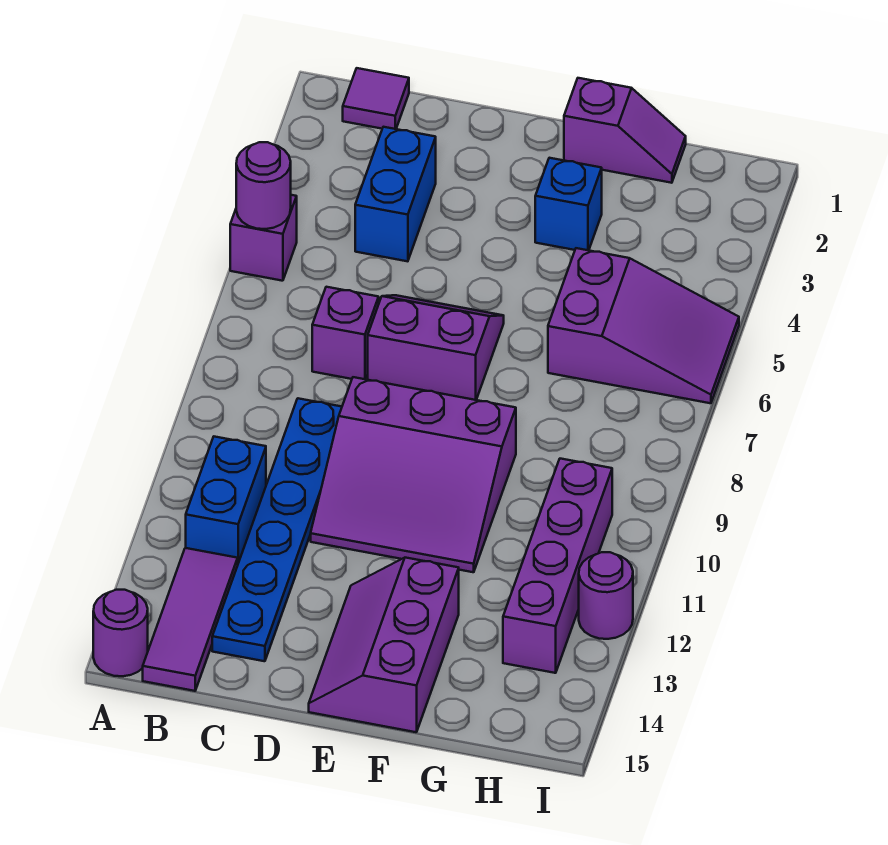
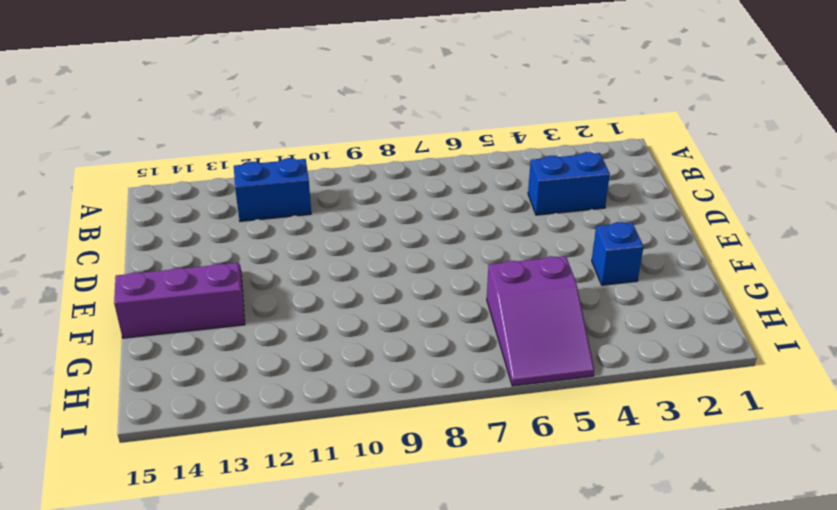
none -> purple brick A5 level 1
none -> purple round brick A15 level 1
none -> purple tile B1 level 1

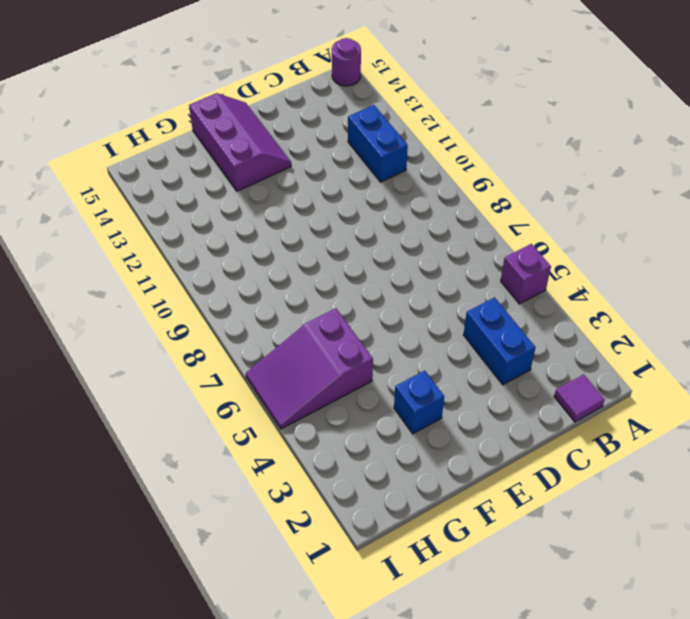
none -> purple tile B13:B15 level 1
none -> purple brick C7 level 1
none -> blue plate C9:C14 level 1

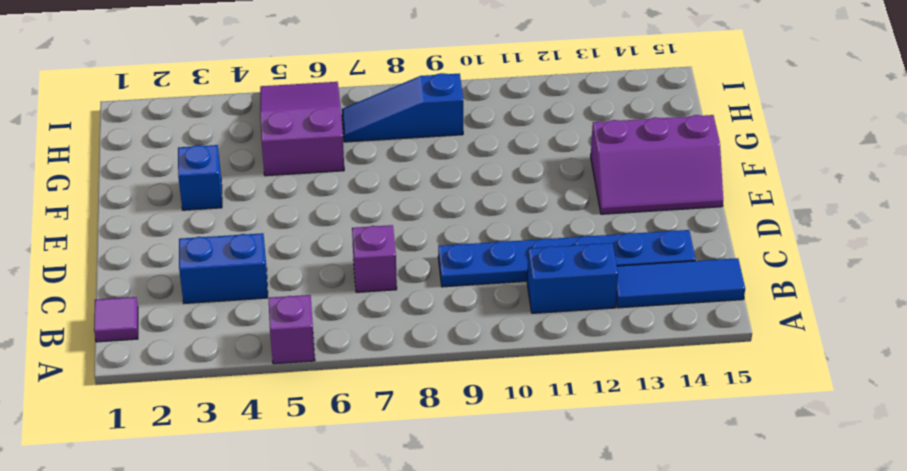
blue tile B13:B15 level 1 -> purple tile B13:B15 level 1
blue slope H7:H9 level 1 top 9 -> none
none -> purple round brick A15 level 1
none -> purple slope D6:E7 level 1 top 7
none -> purple slope D9:F11 level 1 top 9

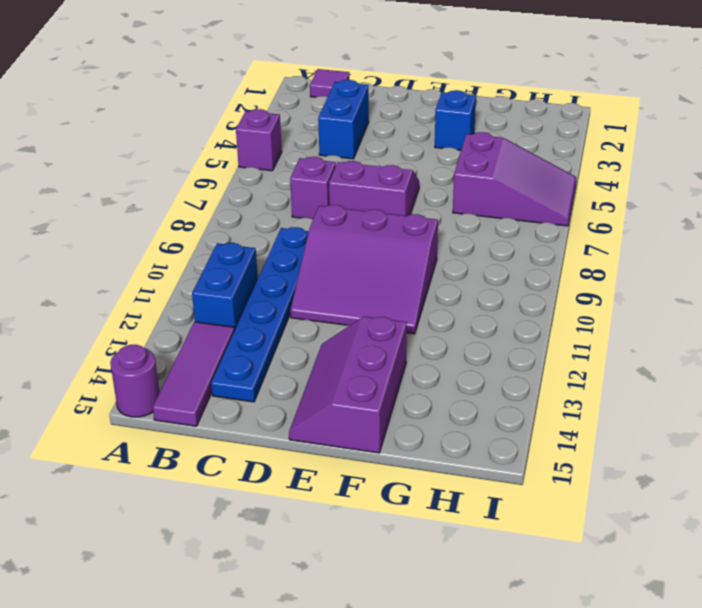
none -> purple slope F1:G1 level 1 top F
none -> purple brick H10:H13 level 1
none -> purple round brick I12 level 1

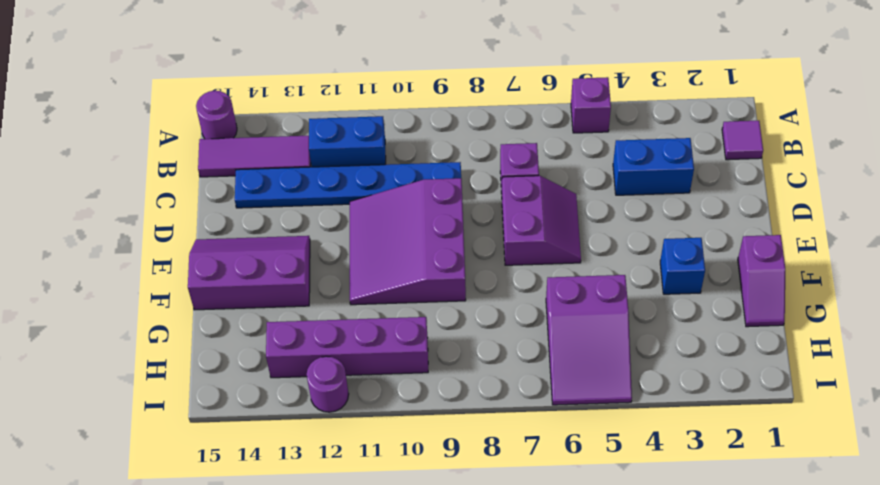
none -> purple round brick A5 level 2

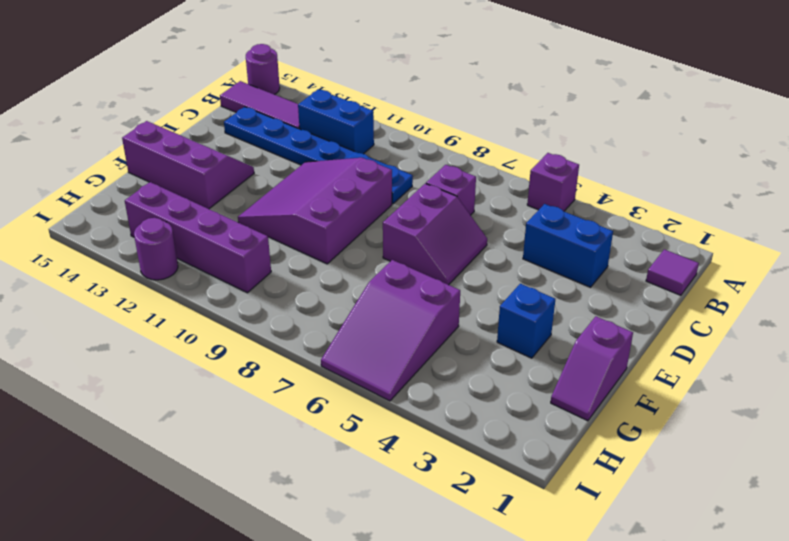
none -> purple round brick A5 level 2

